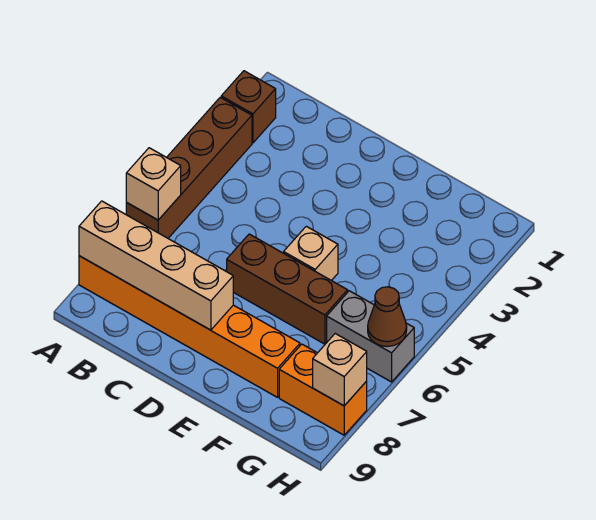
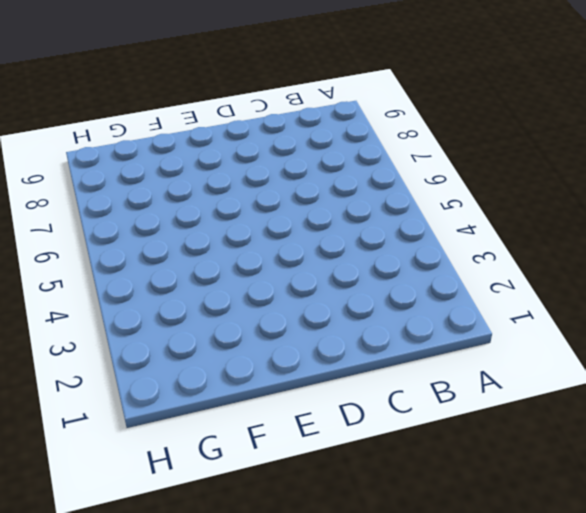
none -> brown brick A2 level 1
none -> brown brick A3:A6 level 1

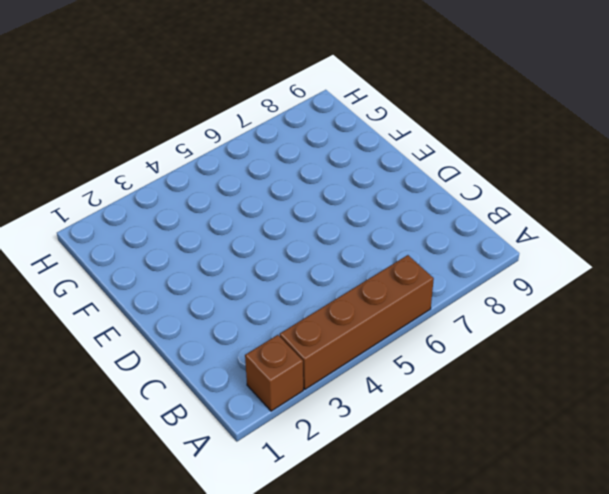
none -> orange brick A8:F8 level 1
none -> brown brick D6:F6 level 1

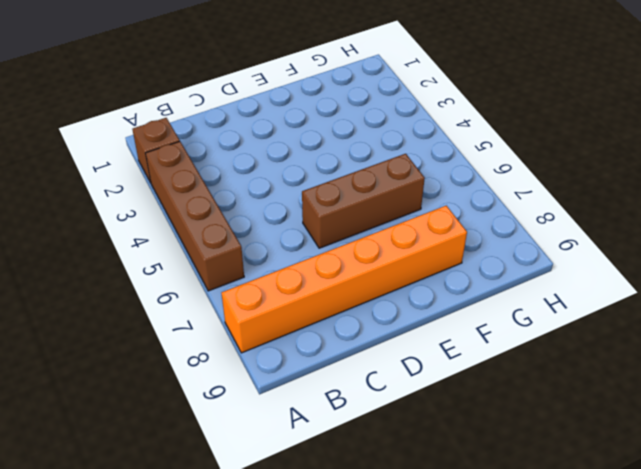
none -> tan brick E5 level 1
none -> grey brick G6:H6 level 1

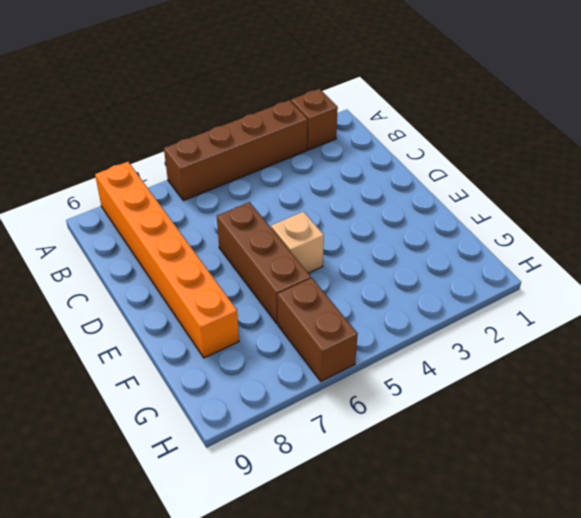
brown brick G6:H6 level 1 -> grey brick G6:H6 level 1
none -> orange brick G8:H8 level 1
none -> tan brick A6 level 2

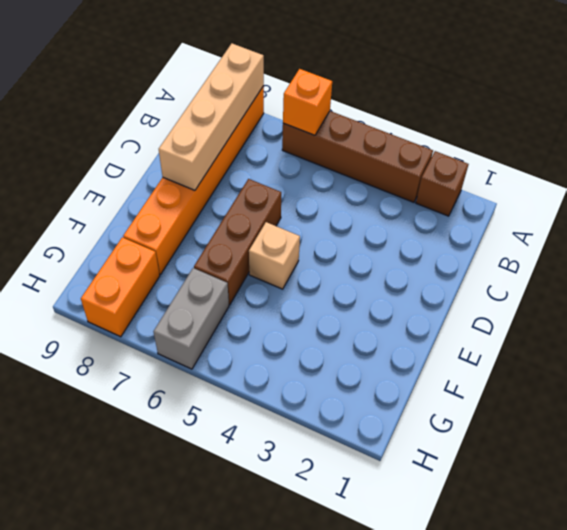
orange brick A6 level 2 -> tan brick A6 level 2
none -> brown cone H6 level 2
none -> tan brick H8 level 2

